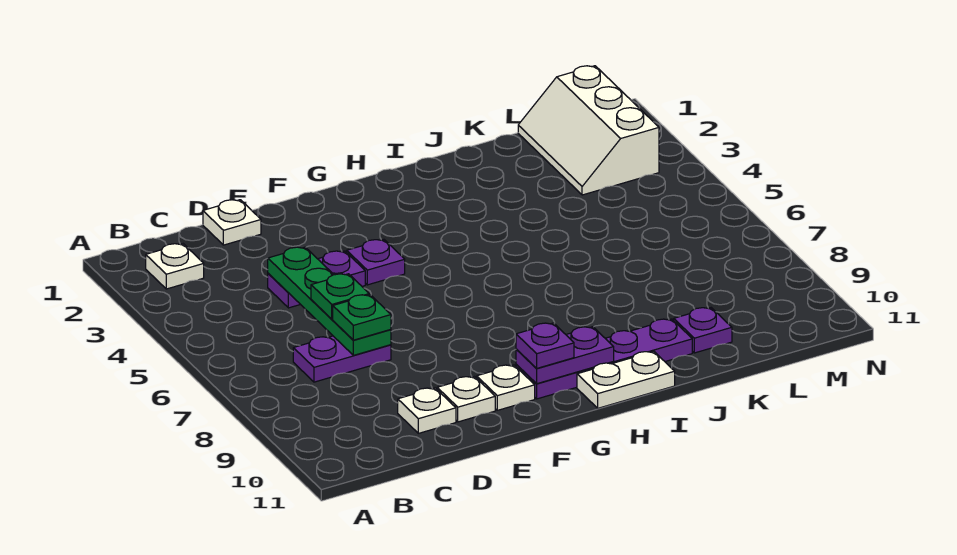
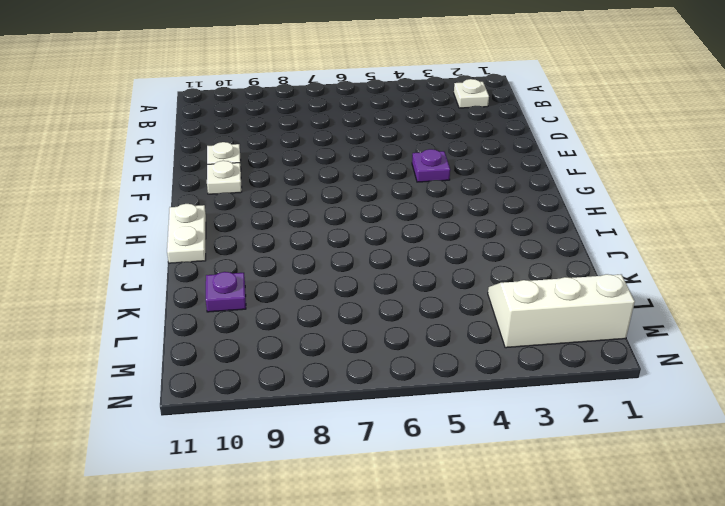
none -> purple plate C7:D7 level 1
none -> white plate D1 level 1
none -> purple plate D4:E4 level 1

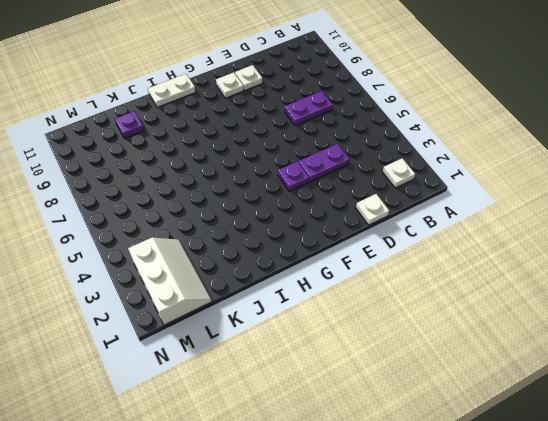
none -> white plate D10 level 1
none -> purple plate G10:J10 level 1
none -> green plate D4:D7 level 2

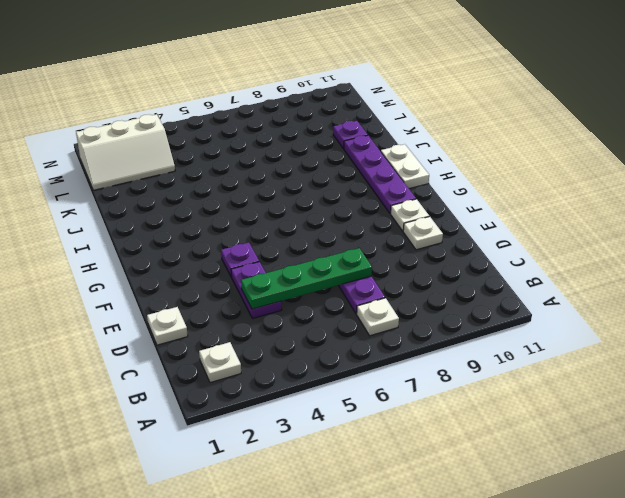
white plate B7 level 1 -> white plate D10 level 1
none -> purple plate G10:H10 level 2
none -> green plate D6 level 3
none -> green plate D7 level 3

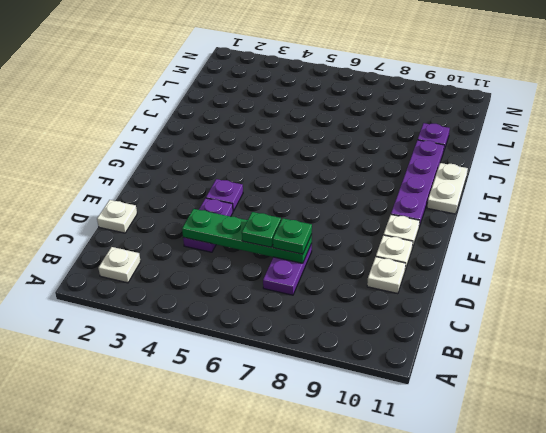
none -> white slope L1:M3 level 1 top M
none -> purple plate G10:H10 level 2
none -> purple plate G10 level 3

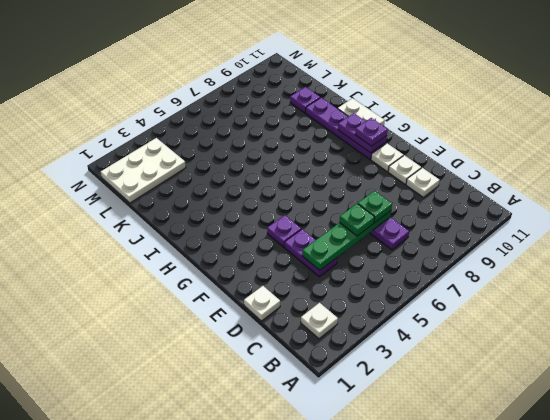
white plate L1:M3 level 1 -> white slope L1:M3 level 1 top M

